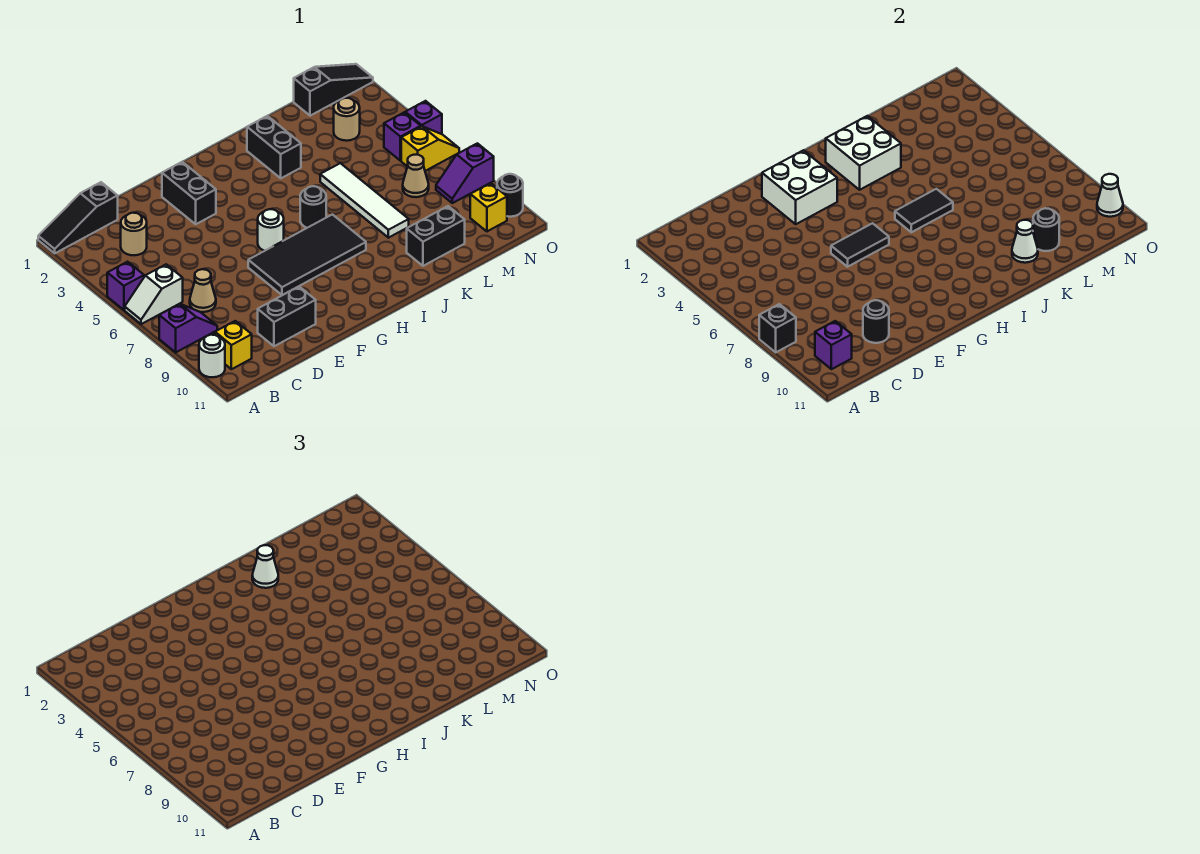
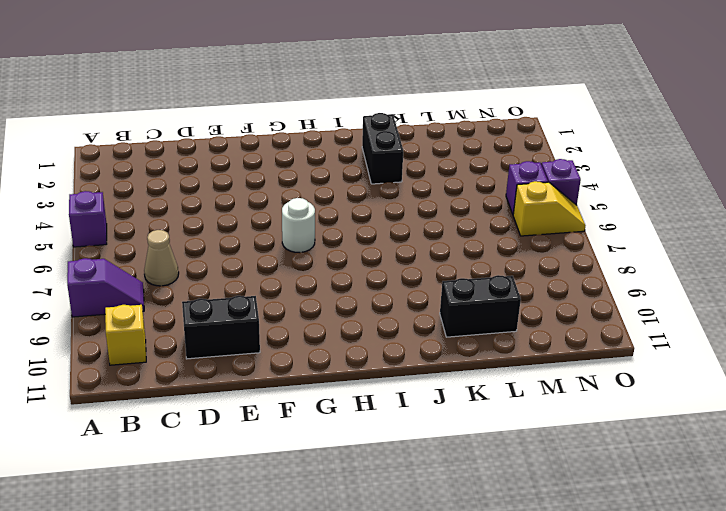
none -> black slope A1:C1 level 1 top C
none -> white slope A6:B6 level 1 top B
none -> white round brick A10 level 1
none -> tan round brick C3 level 1

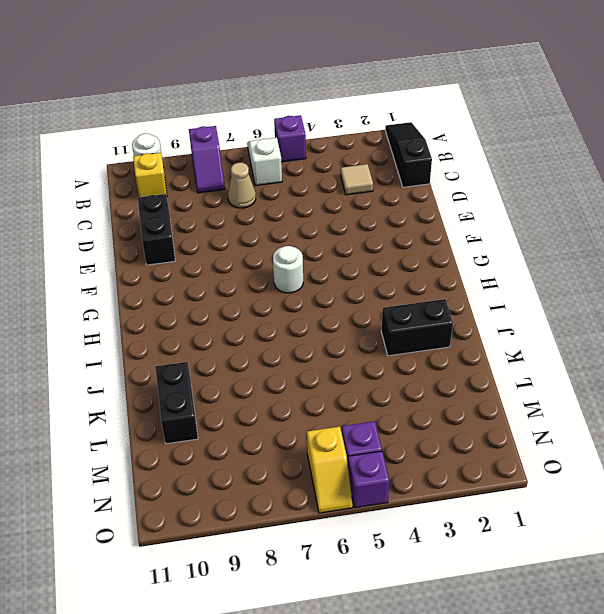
tan tile C3 level 1 -> tan round brick C3 level 1
none -> black brick F2:F3 level 1
none -> black tile F7:I8 level 1
none -> black round brick I6 level 1
none -> white tile K5:K8 level 1

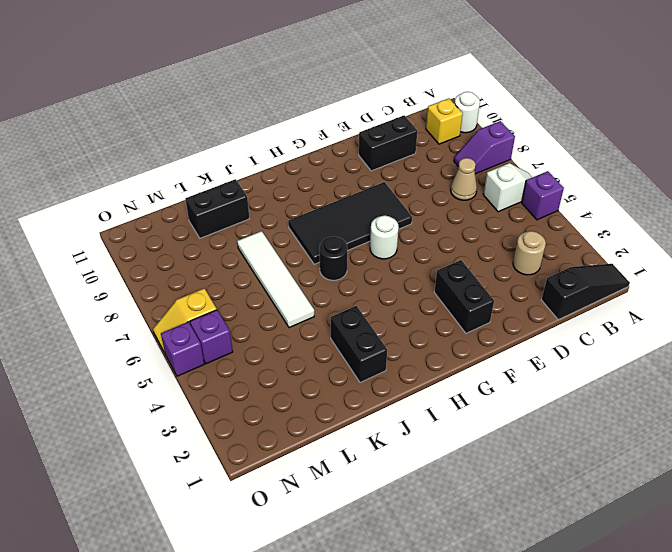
none -> black slope M1:O1 level 1 top M
none -> tan round brick M3 level 1
none -> tan cone M7 level 1
none -> purple slope N8:O8 level 1 top O

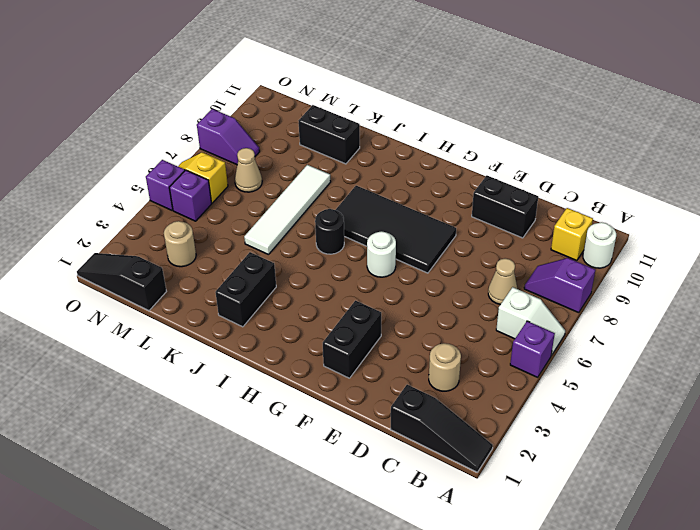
none -> yellow brick N10 level 1
none -> black round brick O10 level 1
none -> black brick A8 level 2
none -> purple brick B10 level 2

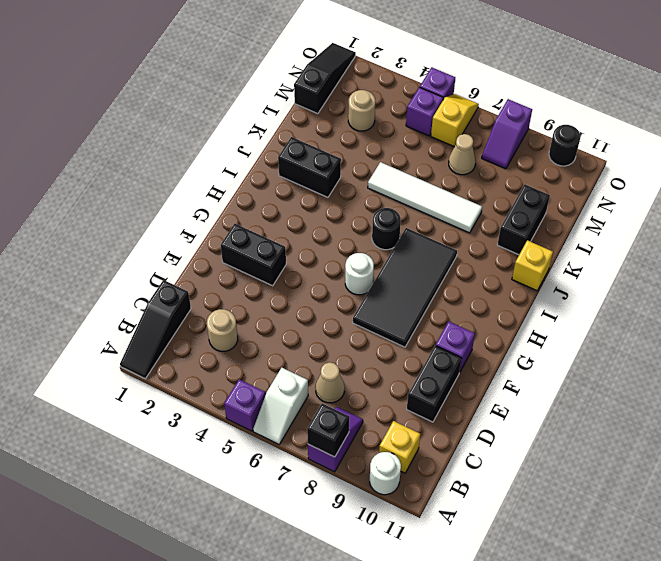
purple brick F10 level 1 -> purple brick B10 level 2
yellow brick J11 level 1 -> yellow brick N10 level 1
none -> black round brick D10 level 2
none -> white brick F2:G3 level 2
none -> black tile F6:G6 level 2
none -> white brick I2:J3 level 2

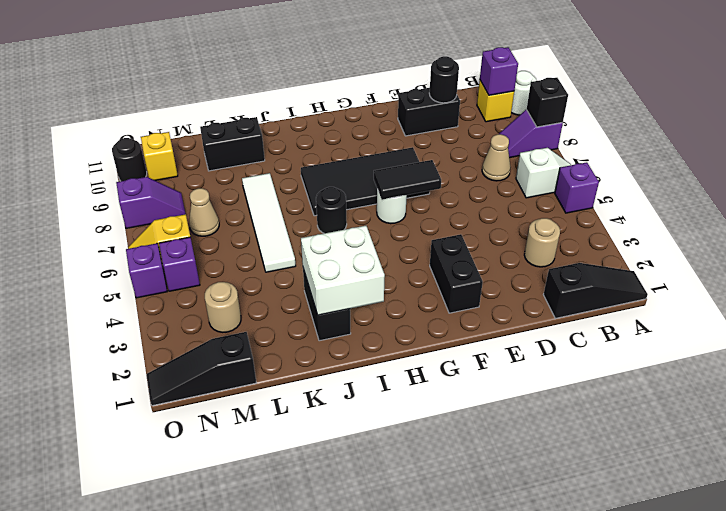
none -> white brick F2:G3 level 2
none -> black tile I6:J6 level 2
none -> white cone K10 level 2
none -> black round brick L10 level 2

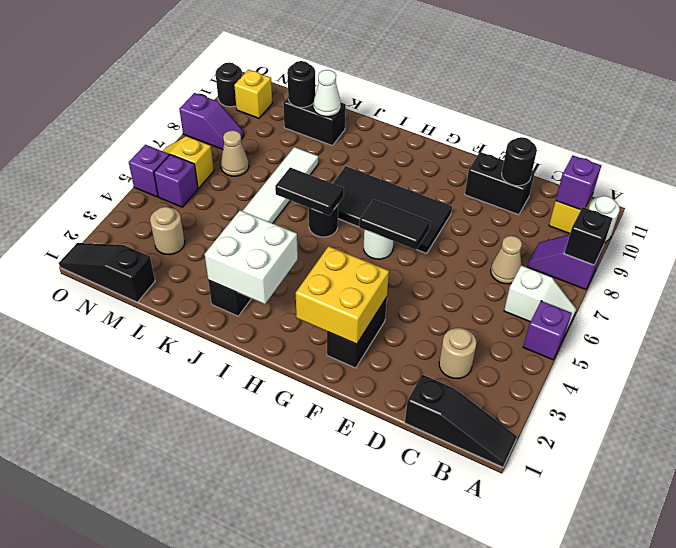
yellow brick F2:G3 level 2 -> white brick F2:G3 level 2
none -> white cone O10 level 2
none -> white cone J2 level 3

